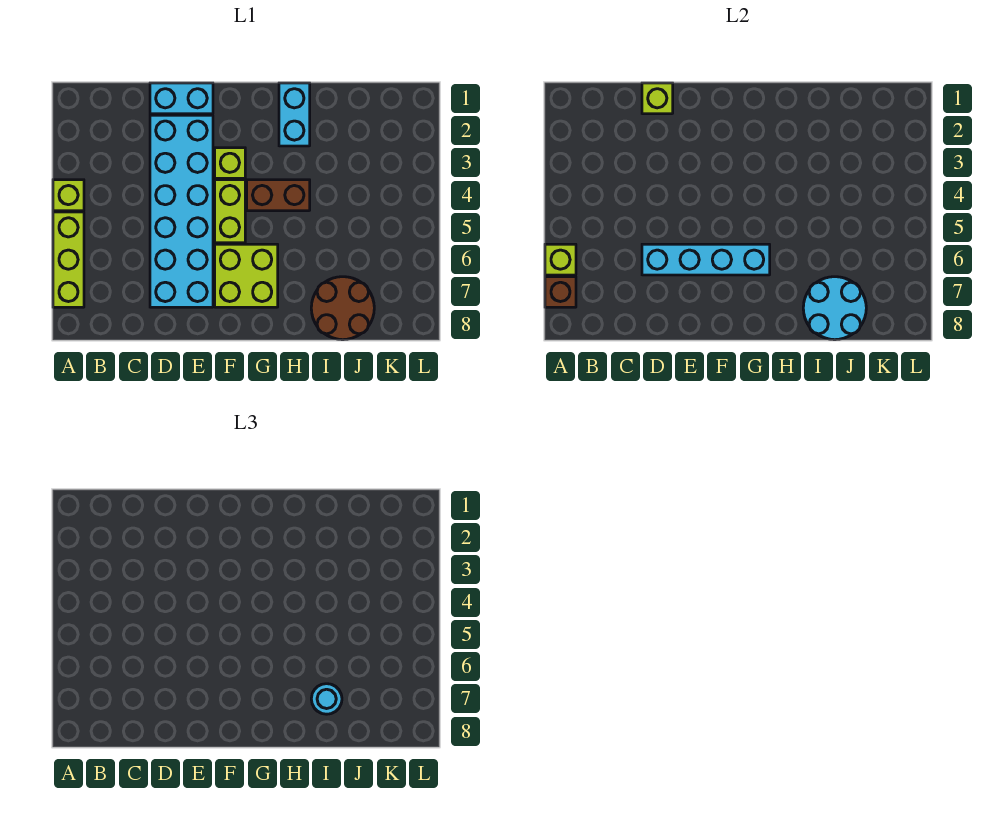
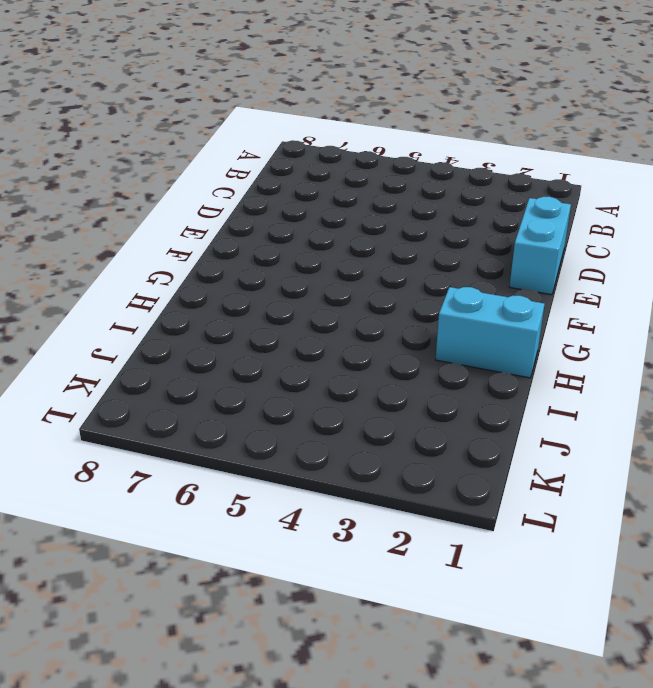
none -> lime brick A4 level 1
none -> lime brick A5:A7 level 1
none -> cyan brick D2:E7 level 1

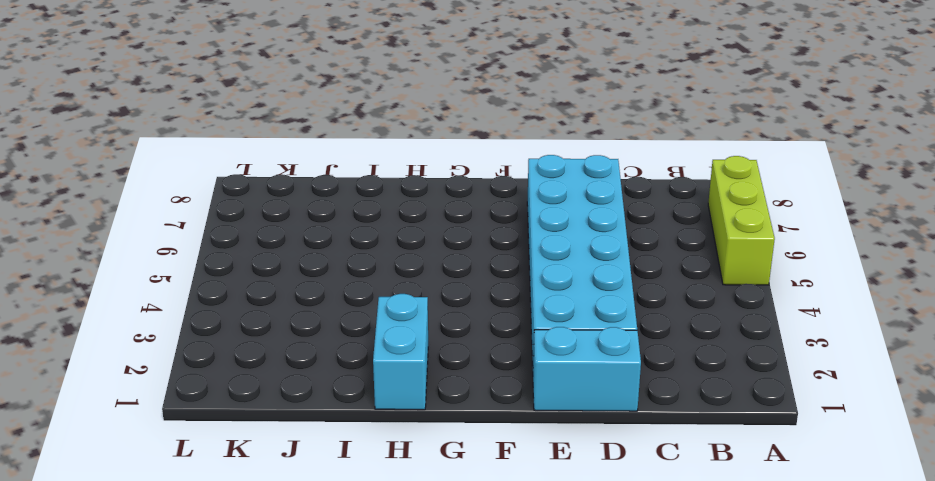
none -> lime brick A4 level 1
none -> lime brick F3 level 1
none -> lime brick F4:F5 level 1

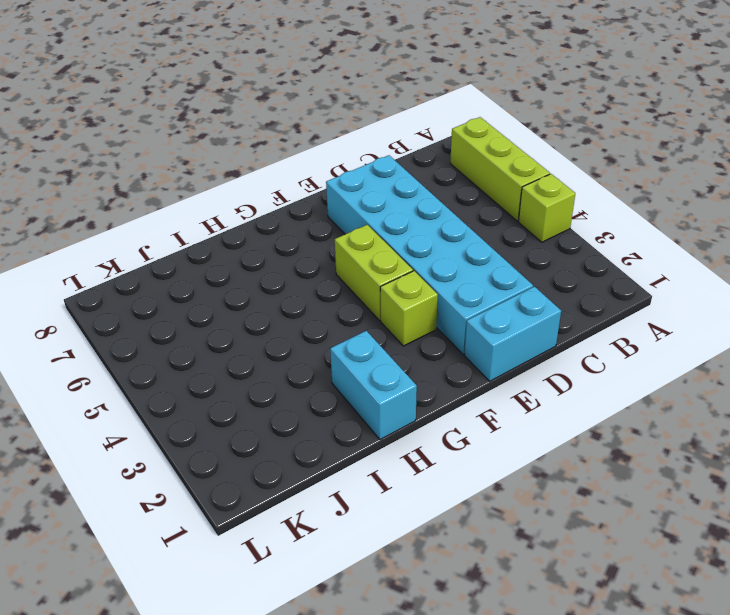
none -> lime brick F6:G7 level 1
none -> brown brick G4:H4 level 1
none -> brown round brick I7:J8 level 1

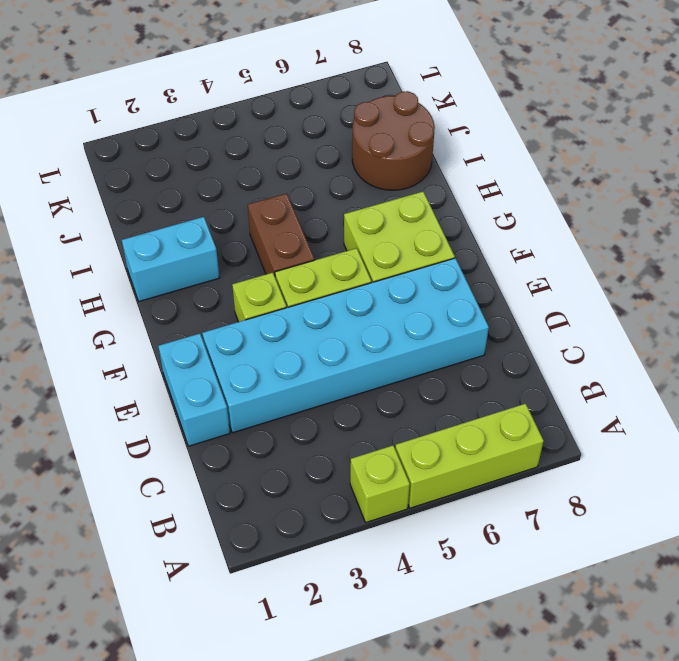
none -> lime brick A6 level 2
none -> brown brick A7 level 2
none -> lime brick D1 level 2

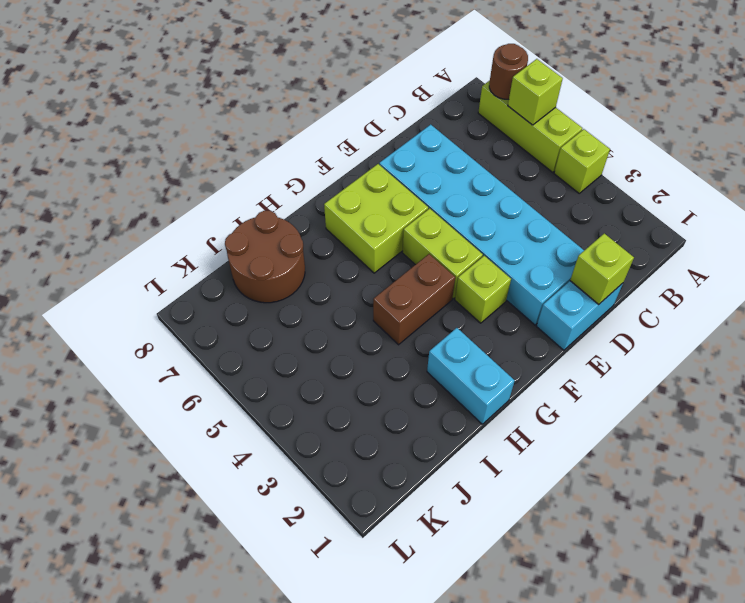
brown round brick A7 level 2 -> brown brick A7 level 2
none -> cyan brick D6:G6 level 2
none -> cyan round brick I7:J8 level 2
none -> cyan round brick I7 level 3

